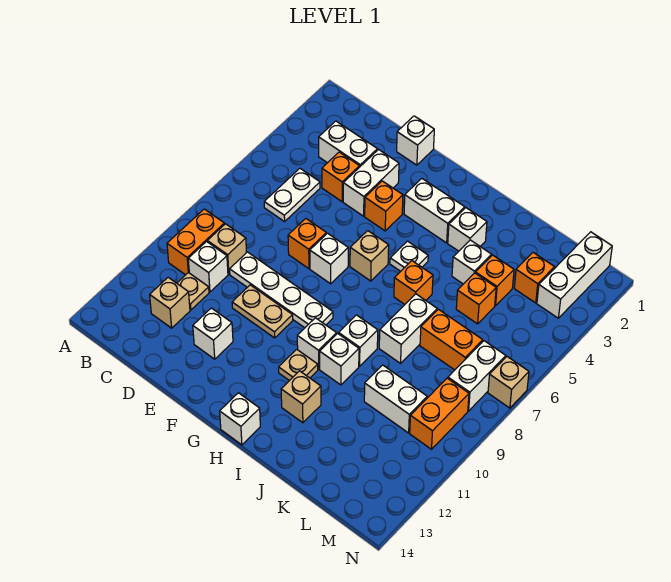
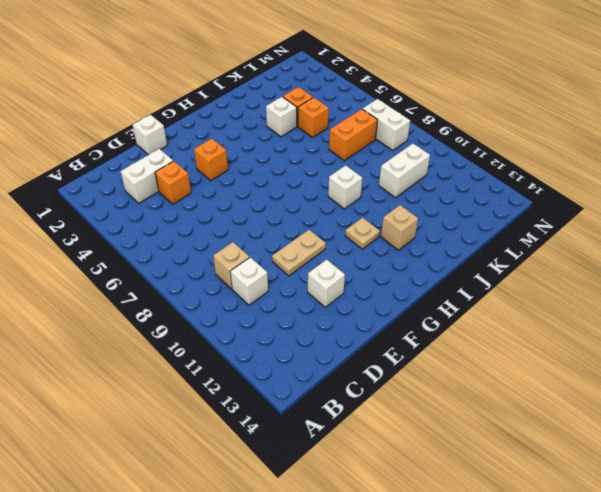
none -> orange brick B9:B10 level 1
none -> white plate C5:C6 level 1
none -> tan plate C11 level 1
none -> tan brick C12 level 1

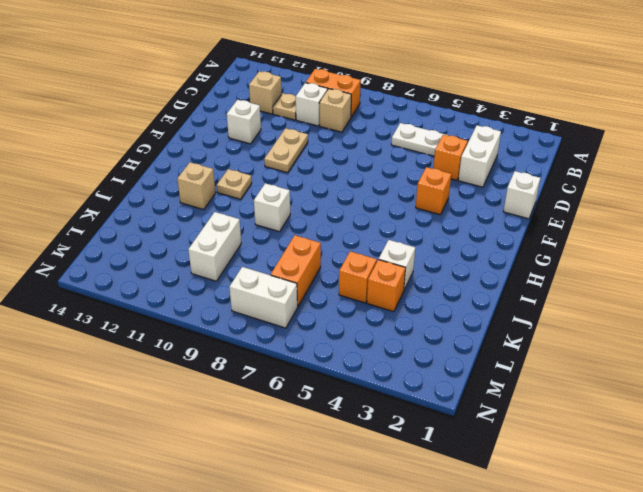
none -> white plate D9:G9 level 1
none -> white brick E3:E4 level 1
none -> orange brick E7 level 1
none -> white brick F7 level 1

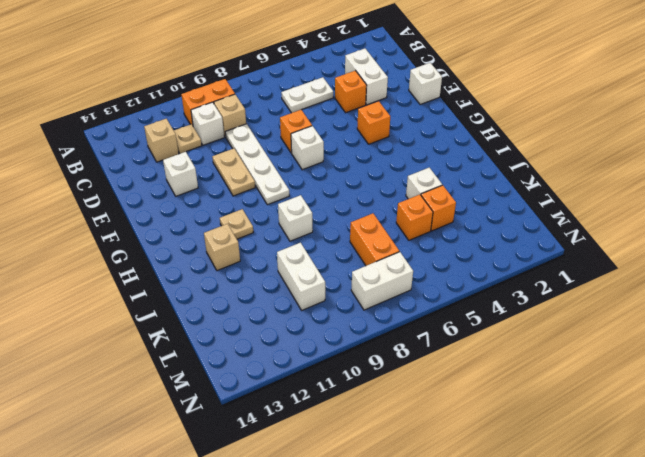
none -> white brick E3:E4 level 1
none -> white brick G3:H3 level 1
none -> tan brick G6 level 1
none -> white plate H5 level 1

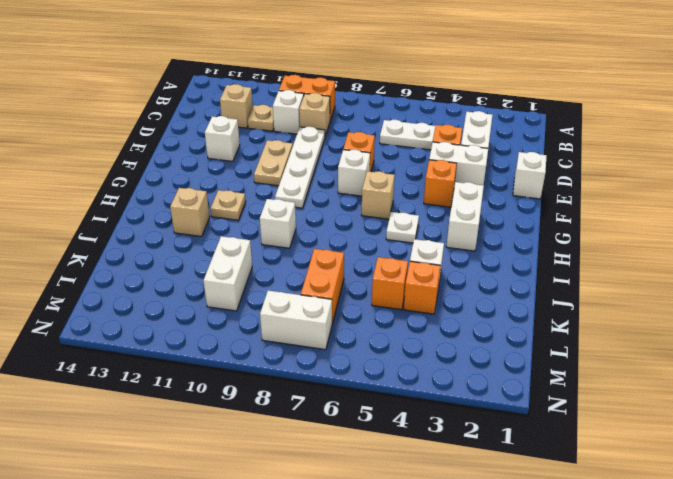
none -> white brick H10 level 1
none -> white brick H14 level 1
none -> white brick I3 level 1
none -> orange brick I6 level 1

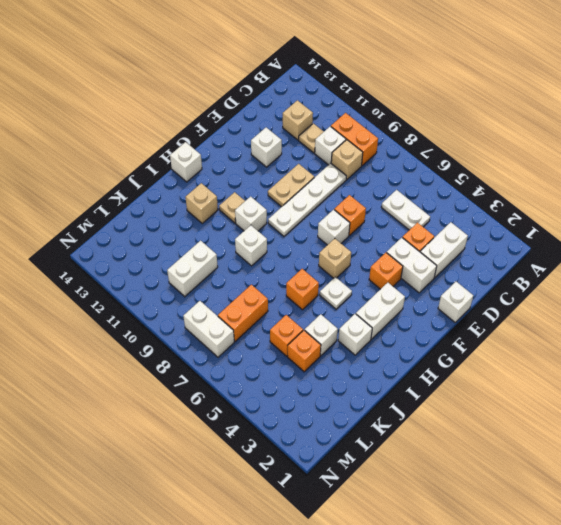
none -> white brick I10 level 1
none -> white brick J7:J8 level 1
none -> orange brick L3 level 1
none -> white brick M1:M3 level 1

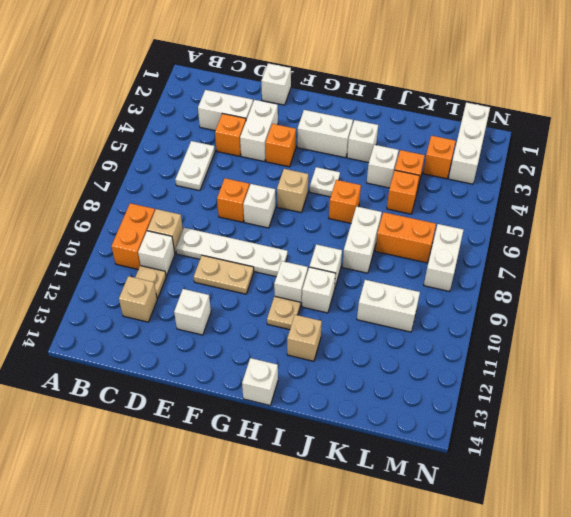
none -> orange brick M9:M10 level 1
none -> tan brick N7 level 1

